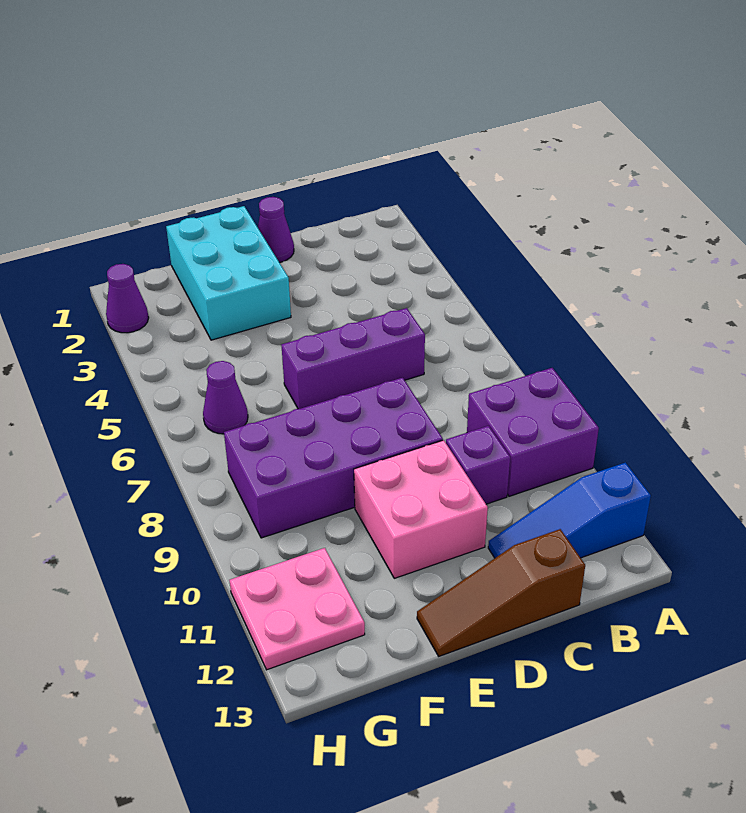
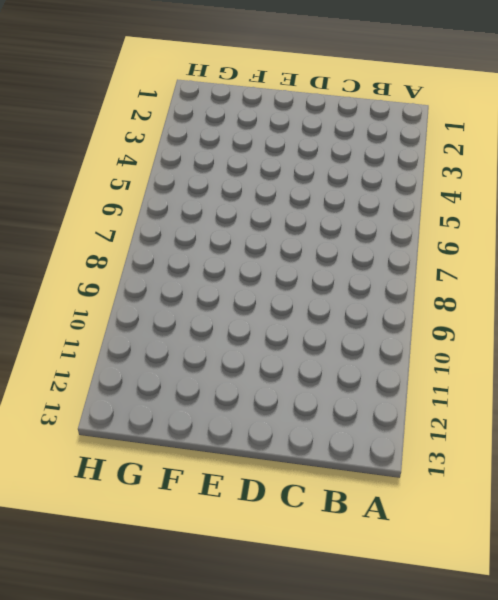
none -> purple brick A9:B10 level 1
none -> blue slope A12:C12 level 1 top A
none -> purple brick C6:E6 level 1

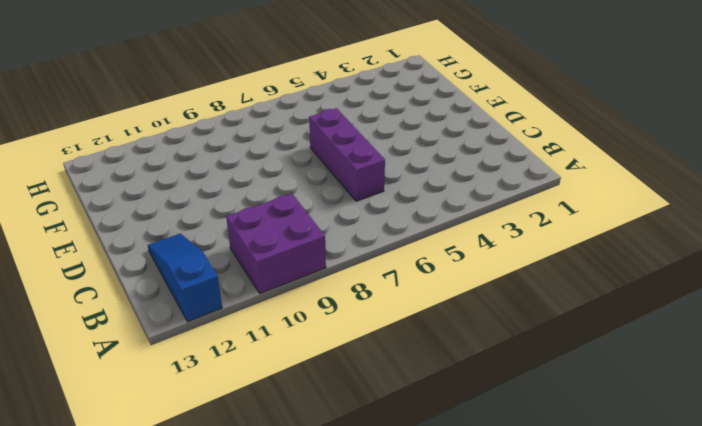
none -> purple brick C10 level 1
none -> brown slope C13:E13 level 1 top C
none -> purple cone D1 level 1

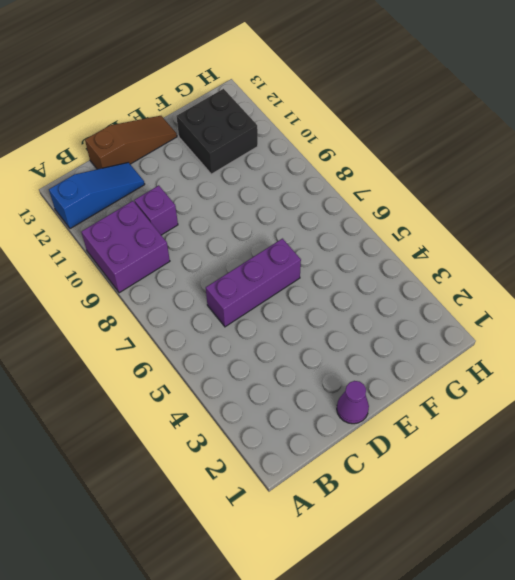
black brick F11:G12 level 1 -> pink plate G11:H12 level 1
none -> purple brick D8:G9 level 1
none -> pink brick D10:E11 level 1
none -> cyan brick E1:F3 level 1

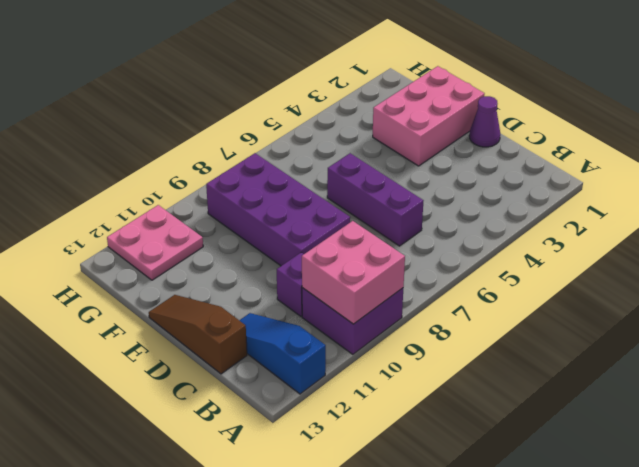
pink brick A9:B10 level 2 -> pink brick D10:E11 level 1
pink brick E1:F3 level 1 -> cyan brick E1:F3 level 1
none -> purple cone G6 level 1
none -> purple cone H2 level 1

